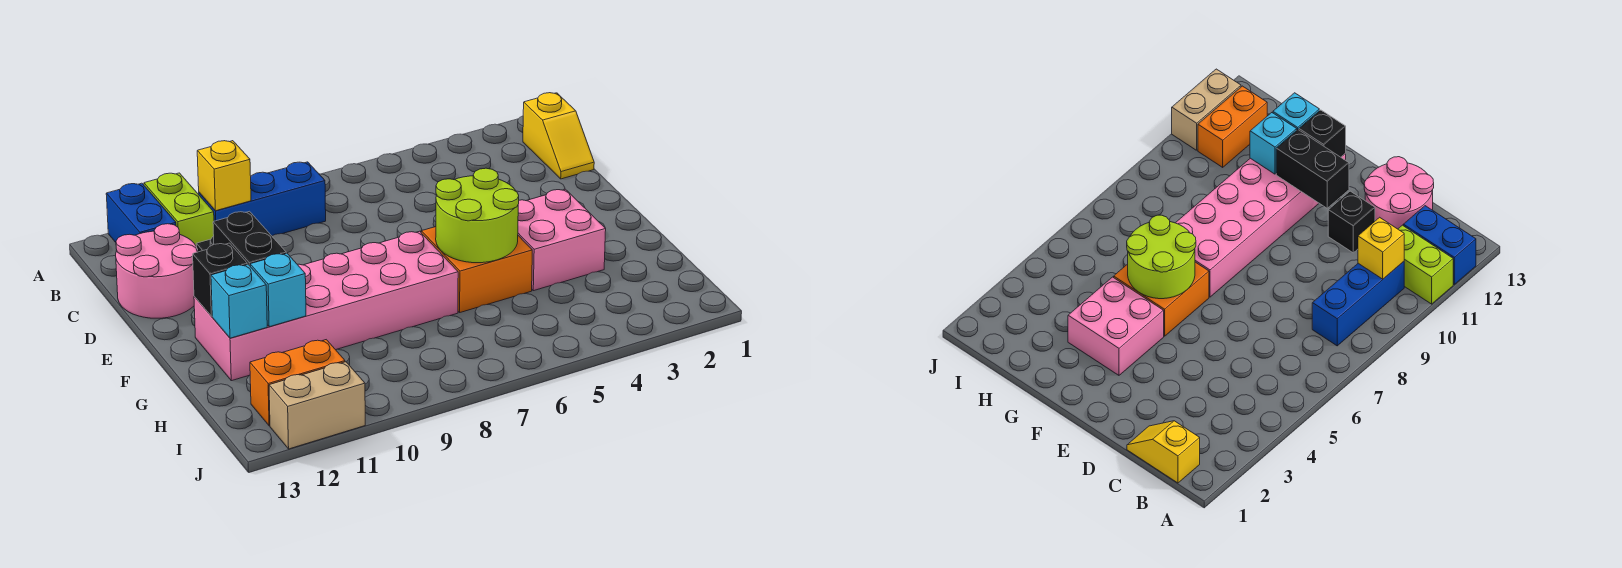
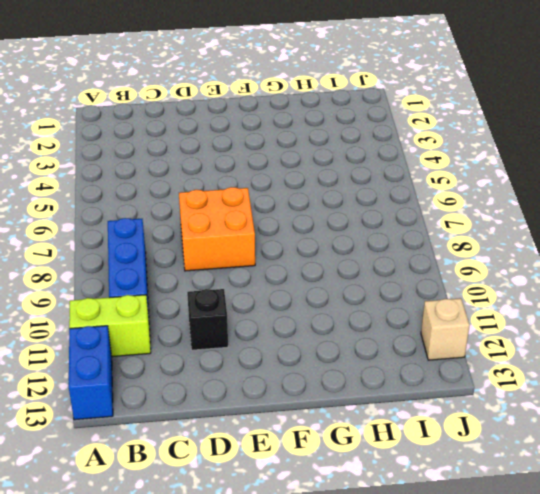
blue brick A12:A13 level 1 -> blue brick A12:B12 level 1
orange brick D7:E8 level 1 -> orange brick F5:G6 level 1
tan brick J12 level 1 -> tan brick J11:J12 level 1
none -> yellow slope B1:C1 level 1 top B
none -> pink round brick C12:D13 level 1
none -> pink brick F3:G4 level 1

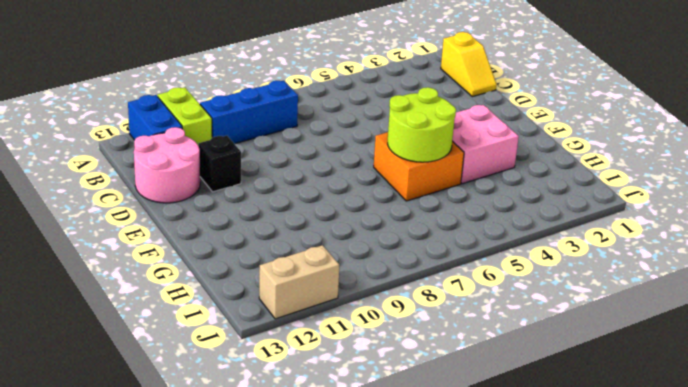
none -> pink brick F7:G12 level 1
none -> orange brick I11:I12 level 1
none -> yellow brick B10 level 2

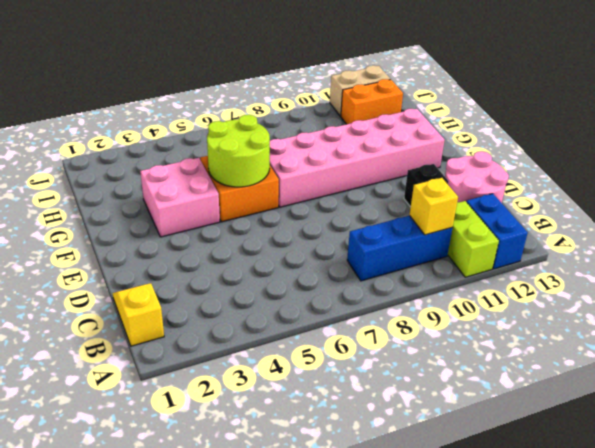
none -> black brick E11:F11 level 2
none -> black brick F12 level 2
none -> cyan brick G11 level 2

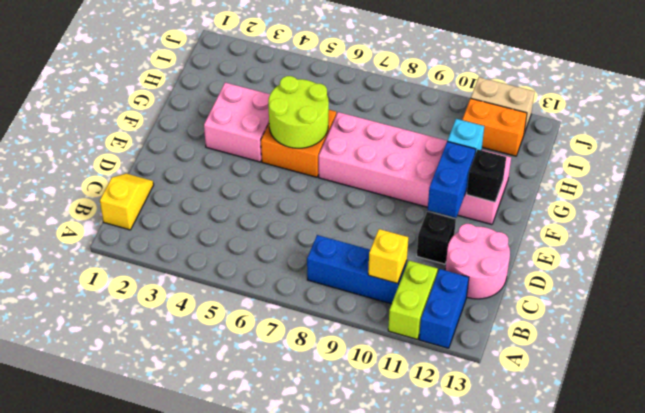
blue brick E11:F11 level 2 -> black brick E11:F11 level 2
none -> cyan brick G12 level 2

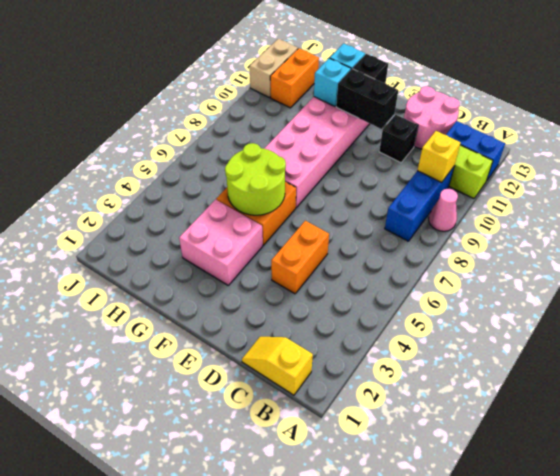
pink cone A9 level 1 -> none
orange brick D4:D5 level 1 -> none

